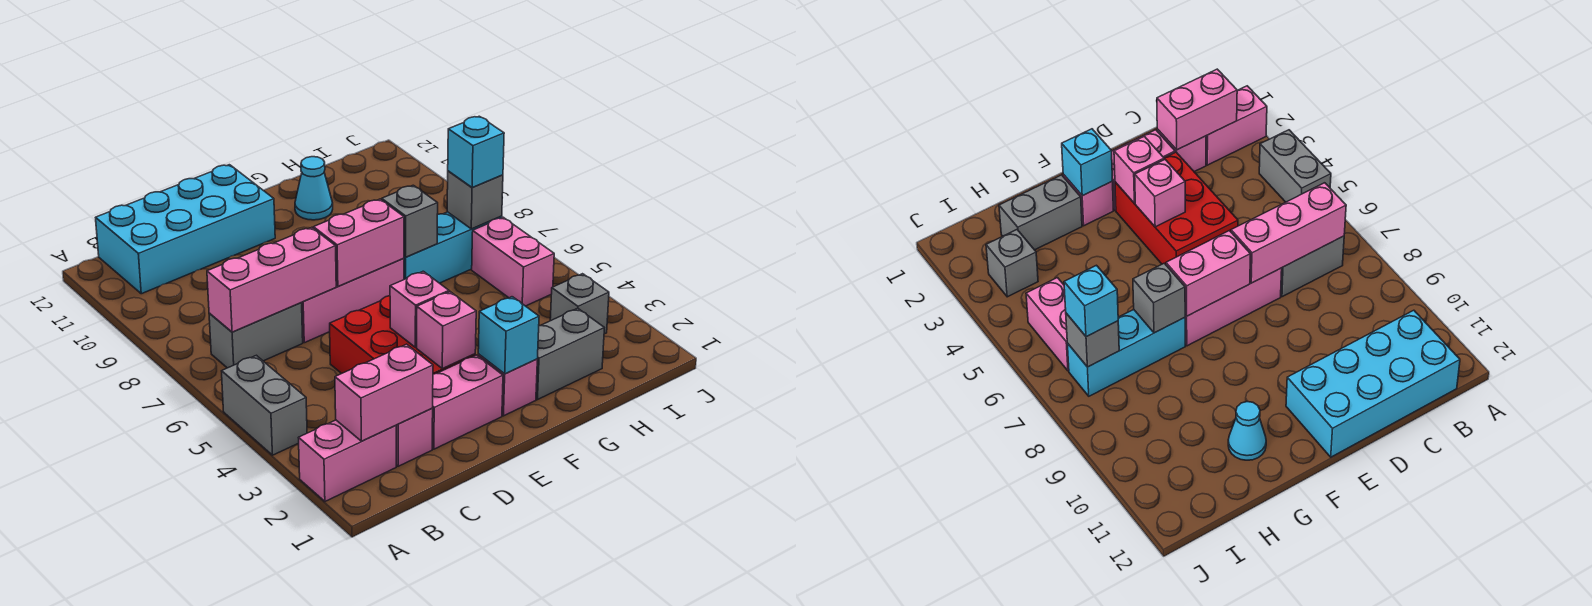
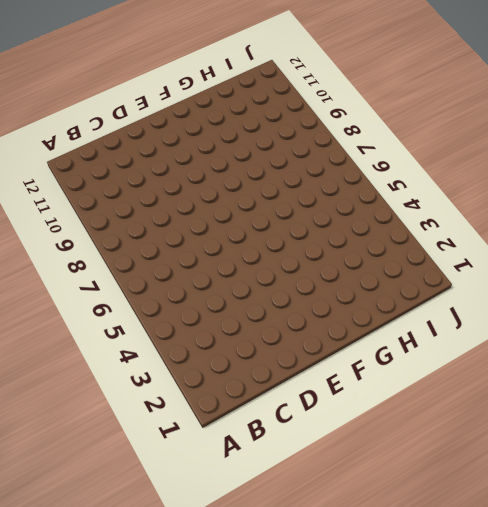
none -> pink brick A2:B2 level 1
none -> grey brick A4:A5 level 1
none -> grey brick B7:C7 level 1

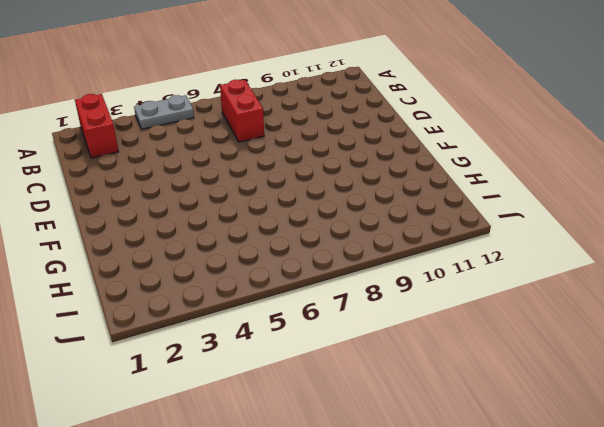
red brick A2:B2 level 1 -> pink brick A2:B2 level 1
grey plate A4:A5 level 1 -> grey brick A4:A5 level 1
red brick B7:C7 level 1 -> grey brick B7:C7 level 1
none -> cyan brick B11:E12 level 1
none -> pink brick C2 level 1
none -> pink brick D2:E2 level 1

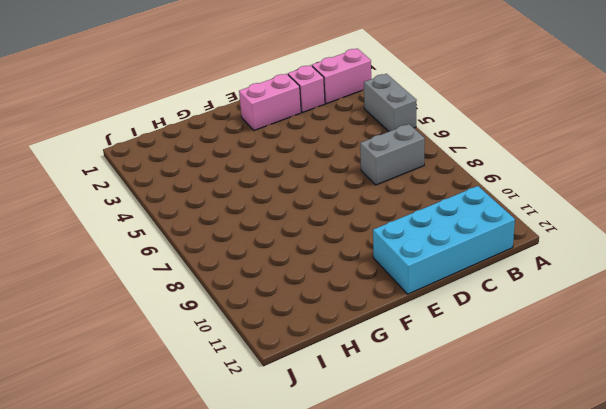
none -> red brick D3:E5 level 1
none -> pink brick D7:F7 level 1
none -> pink brick F2 level 1

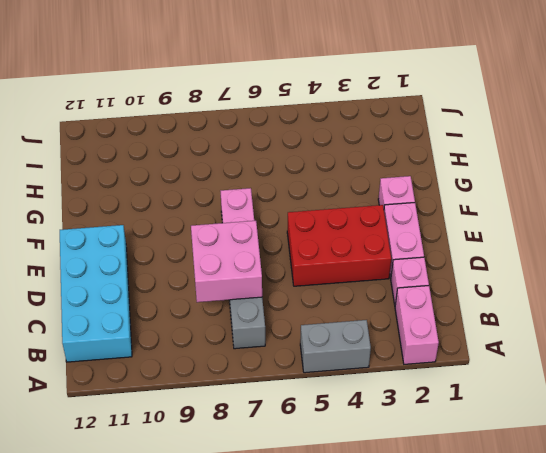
pink brick C7:D8 level 2 -> pink brick B7:D7 level 2
none -> grey brick G2:H2 level 1
none -> cyan brick G7:I7 level 1
none -> cyan cone G11 level 1

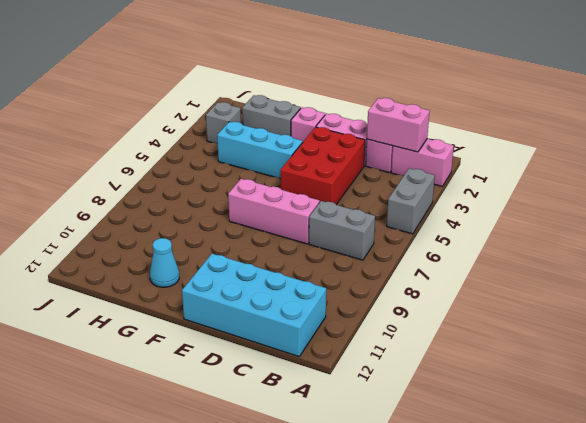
cyan brick F4:H4 level 1 -> cyan brick G7:I7 level 1
none -> pink brick I5:I6 level 1
none -> pink brick B7:D7 level 2
none -> pink brick E3 level 2

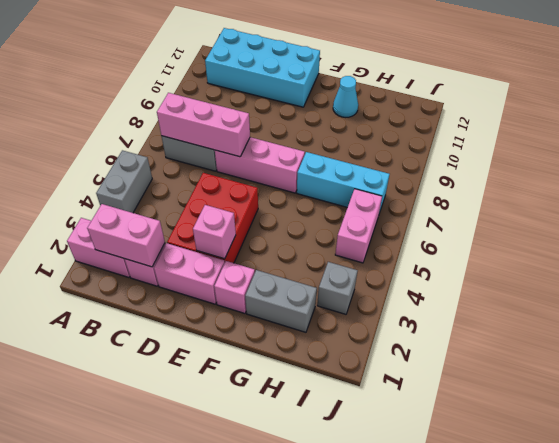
none -> pink brick E4 level 2
none -> pink brick E7:F7 level 2
none -> cyan brick F2 level 2

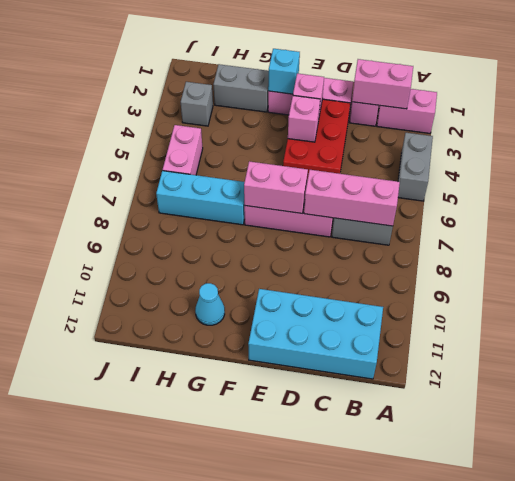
none -> grey brick G7 level 2
none -> grey brick I7 level 2
none -> cyan brick I7 level 3

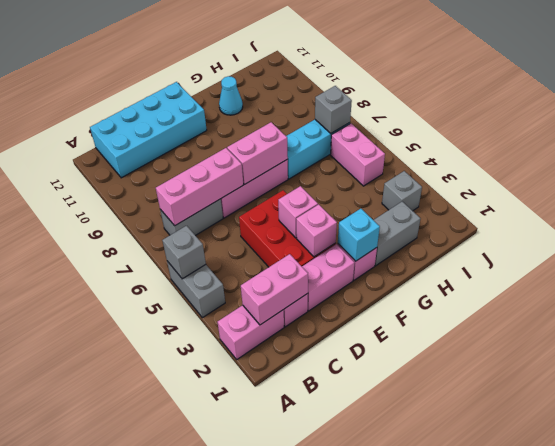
grey brick A5 level 2 -> grey brick G7 level 2
none -> cyan brick I7 level 3

